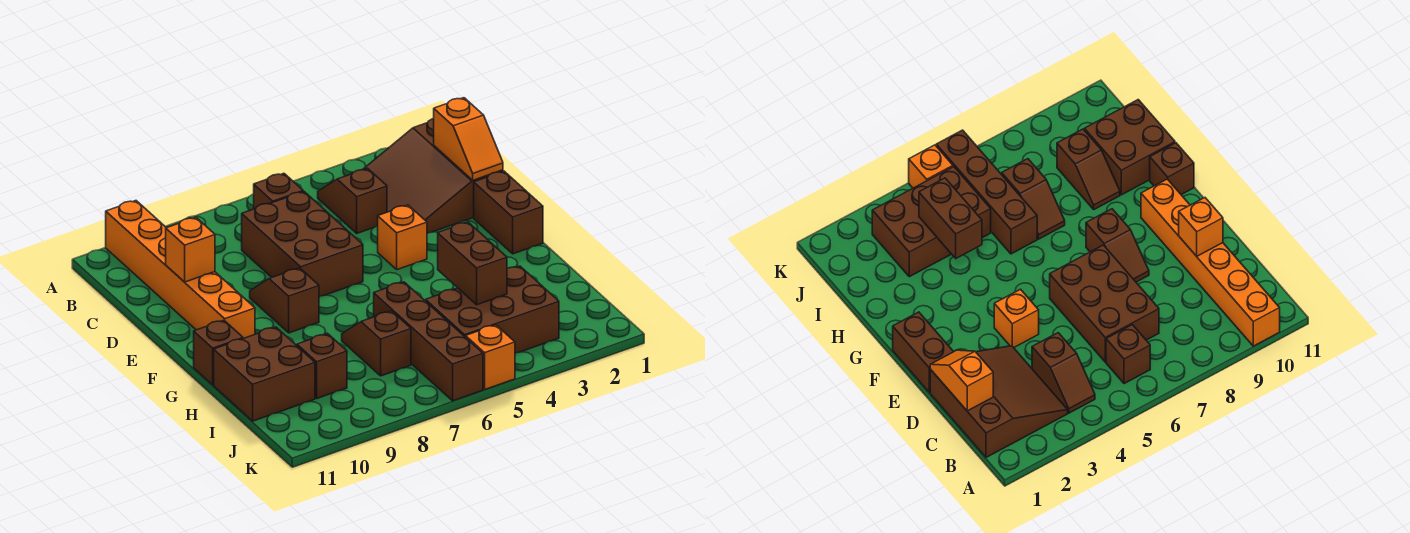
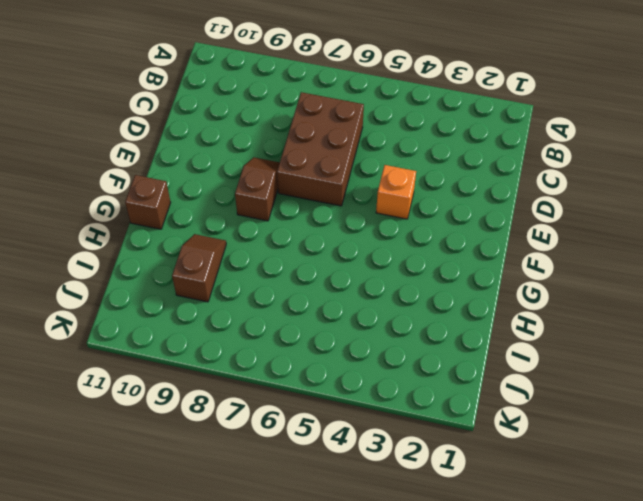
none -> orange brick A10:F10 level 1
none -> brown slope B1:D3 level 1 top 1
none -> brown slope B4:C4 level 1 top C

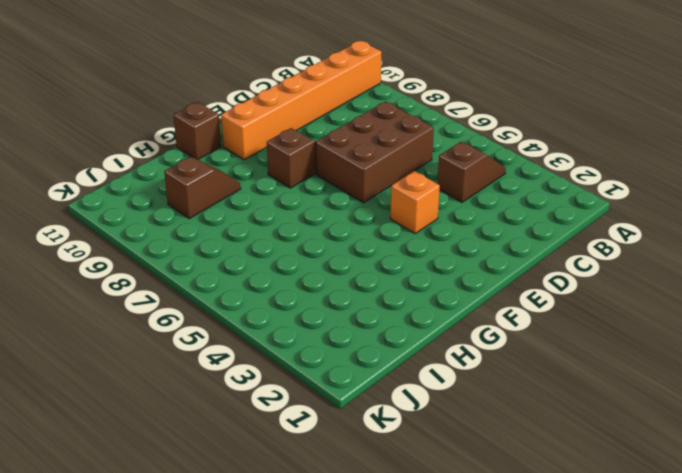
none -> brown slope B1:D3 level 1 top 1
none -> brown brick B6 level 1
none -> brown brick E1:F1 level 1

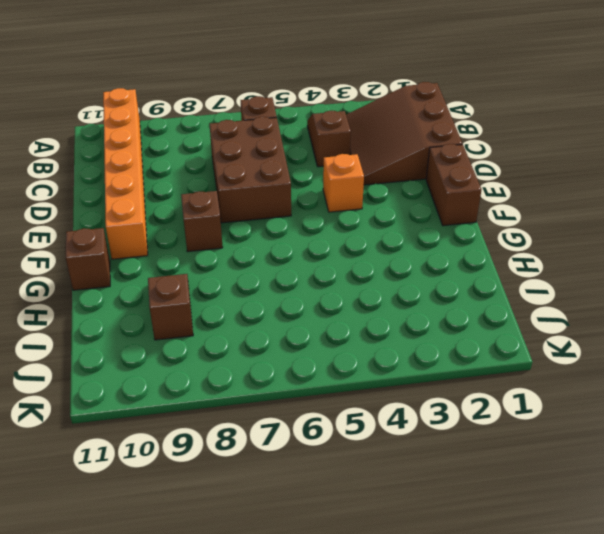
none -> brown brick H6:K6 level 1
none -> brown slope H7:I7 level 1 top I
none -> brown brick H10:I11 level 1

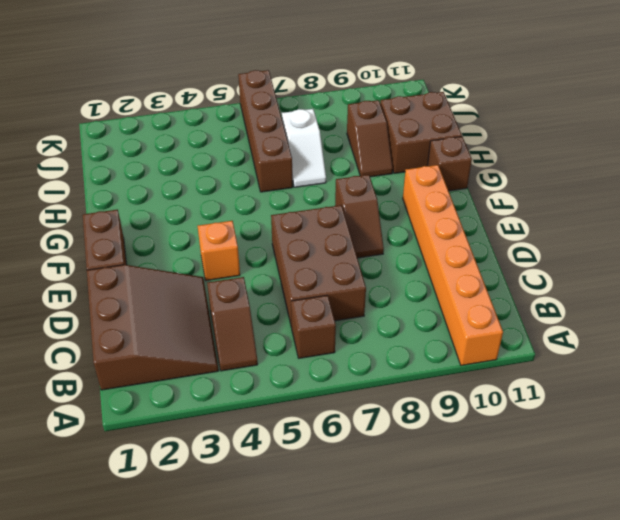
white slope H7:I7 level 1 top I -> brown slope H7:I7 level 1 top I
none -> brown brick I3:J5 level 1
none -> orange brick K5 level 1
none -> orange slope C1:D1 level 2 top C

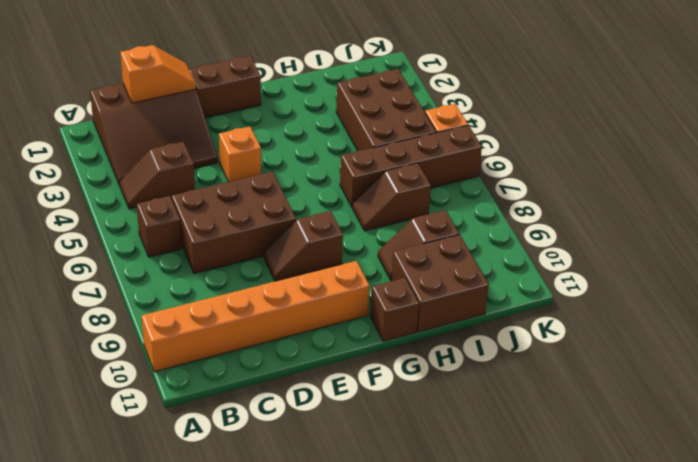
none -> orange brick D10 level 2
none -> brown brick H4:I4 level 2

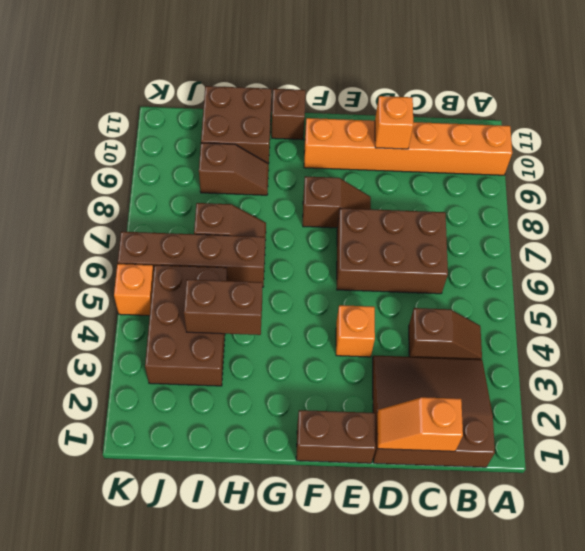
none -> brown brick B6 level 1

